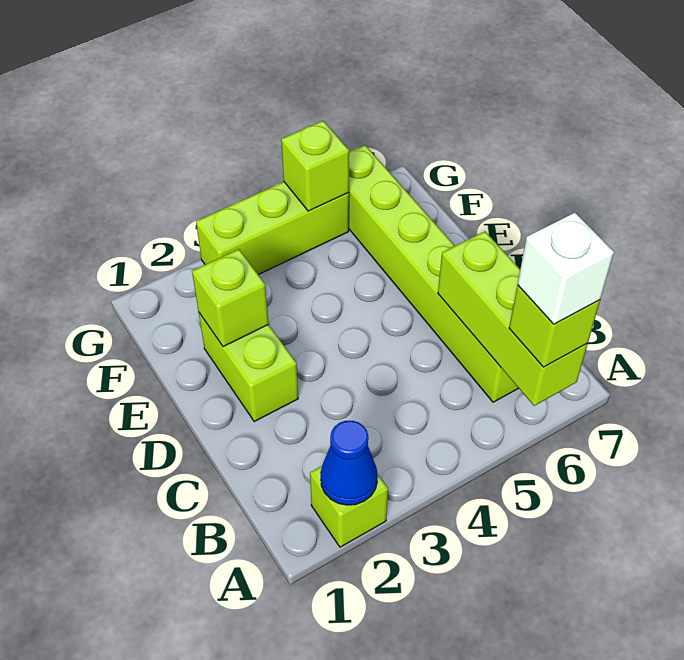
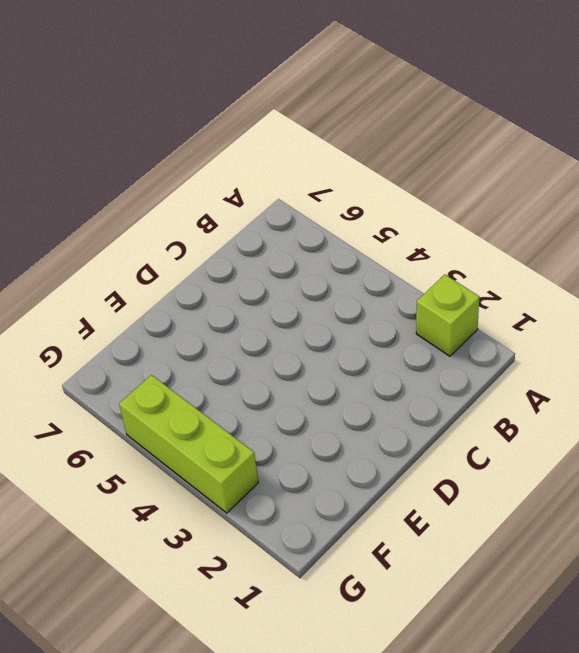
none -> lime brick B6:G6 level 1
none -> lime brick D2:E2 level 1

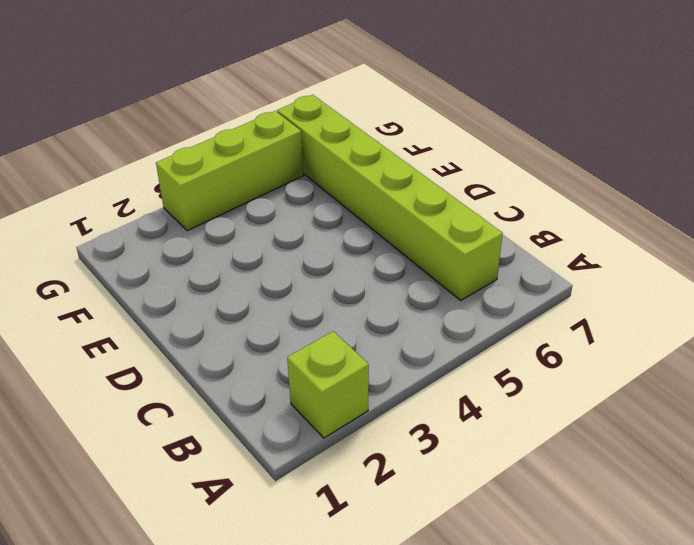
none -> lime brick D2:E2 level 1
none -> blue cone A2 level 2

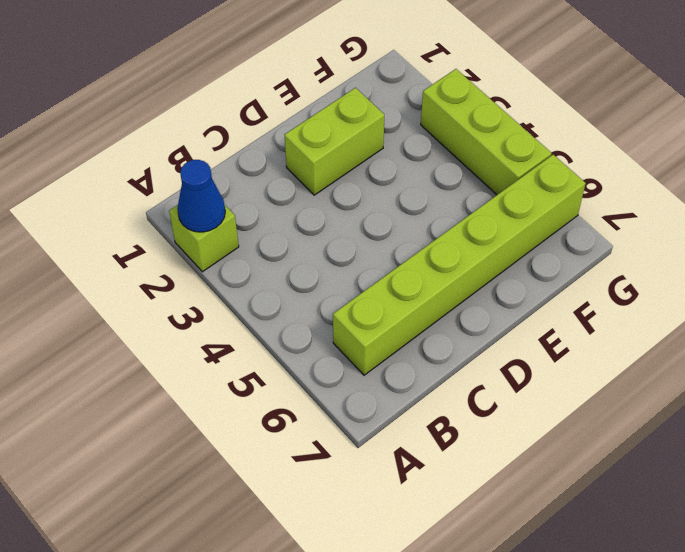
none -> lime brick A6:C6 level 2
none -> lime brick E2 level 2

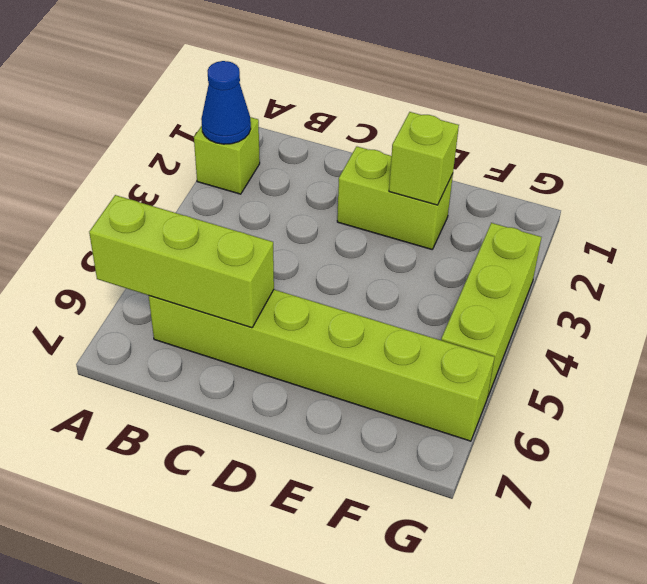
none -> lime brick G5 level 2
none -> lime brick A6 level 3

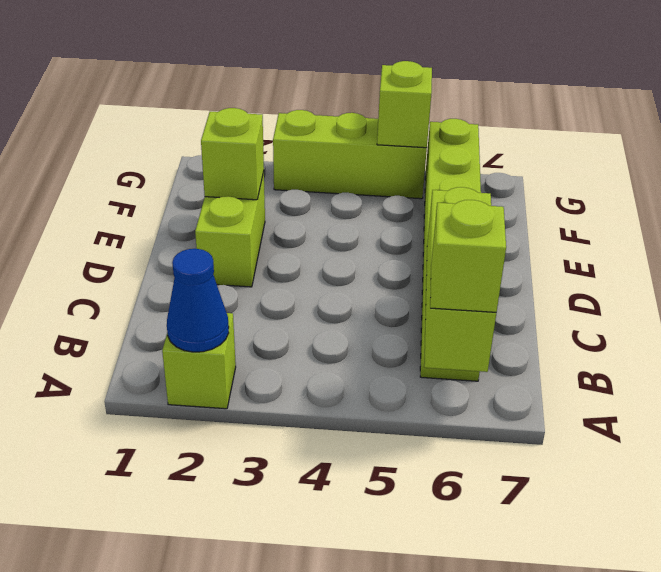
none -> white brick A6 level 4

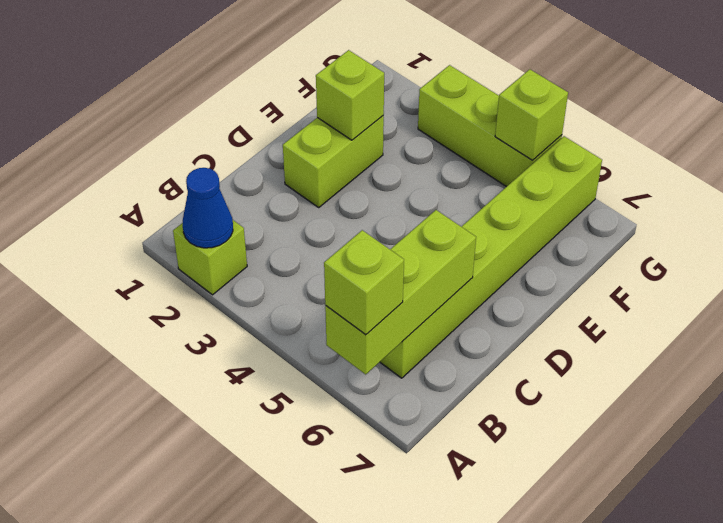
none -> white brick A6 level 4

